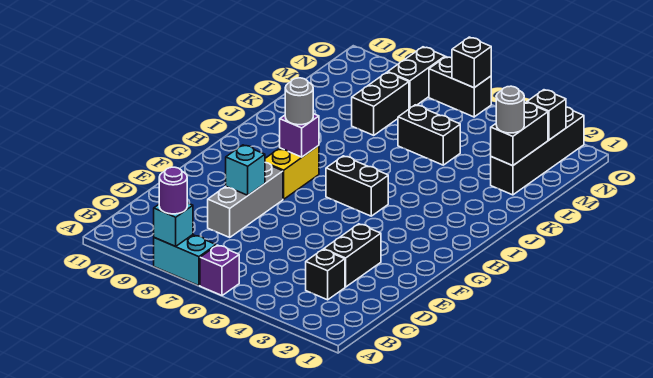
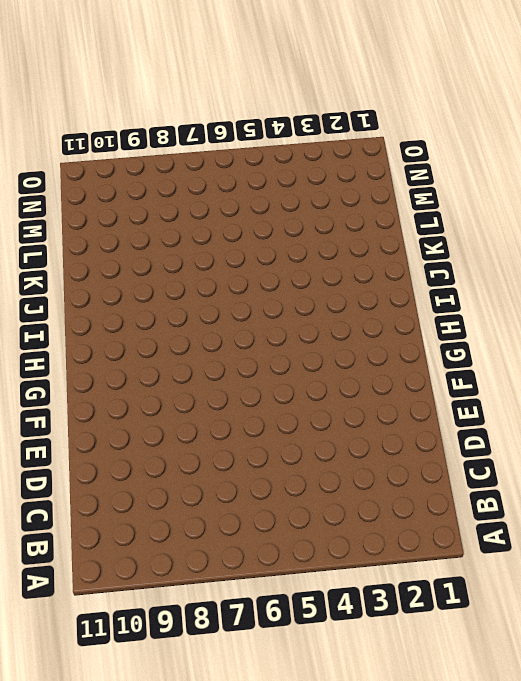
none -> purple brick A6 level 1
none -> cyan brick A7:A8 level 1
none -> black brick C3 level 1

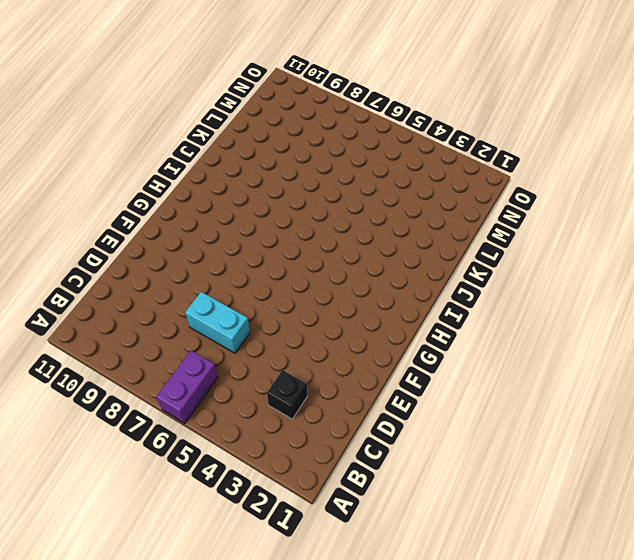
purple brick A6:B6 level 1 -> purple brick A6 level 1
cyan brick D6:D7 level 1 -> cyan brick A7:A8 level 1
none -> black brick D3:E3 level 1
none -> grey brick D8:F8 level 1
none -> yellow brick G8:H8 level 1

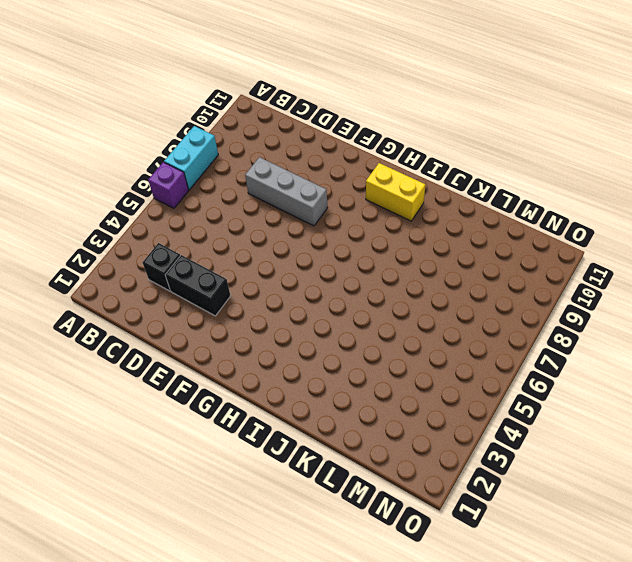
yellow brick H10:I10 level 1 -> yellow brick G8:H8 level 1
none -> black brick H5:H6 level 1
none -> black brick L2:O2 level 1
none -> black brick L5:L6 level 1

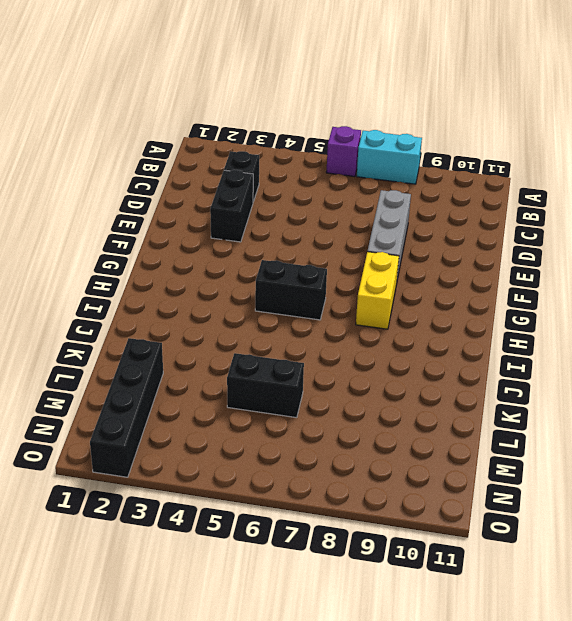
none -> black brick L8:M8 level 1
none -> black brick N8:O8 level 1
none -> black brick O6:O7 level 1

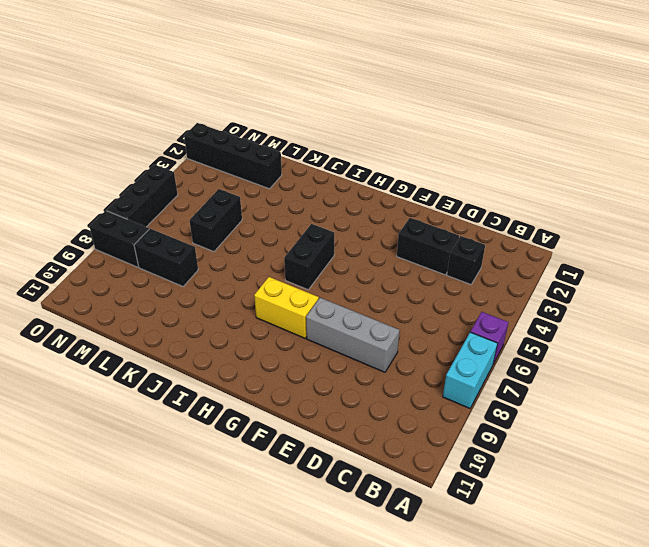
black brick O5:O7 level 1 -> black brick O6:O7 level 1
none -> cyan brick A8 level 2
none -> cyan brick E8 level 2
none -> purple brick H8 level 2

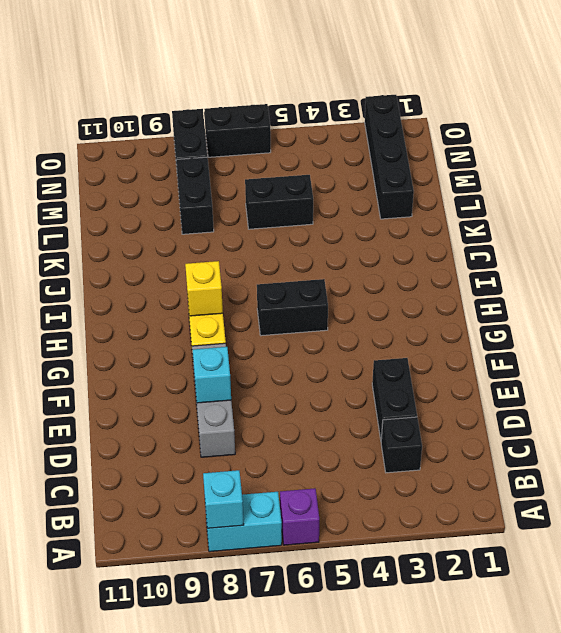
yellow brick H8 level 2 -> purple brick H8 level 2
none -> black brick L2:M2 level 2
none -> black brick N2 level 2
none -> black brick O6 level 2

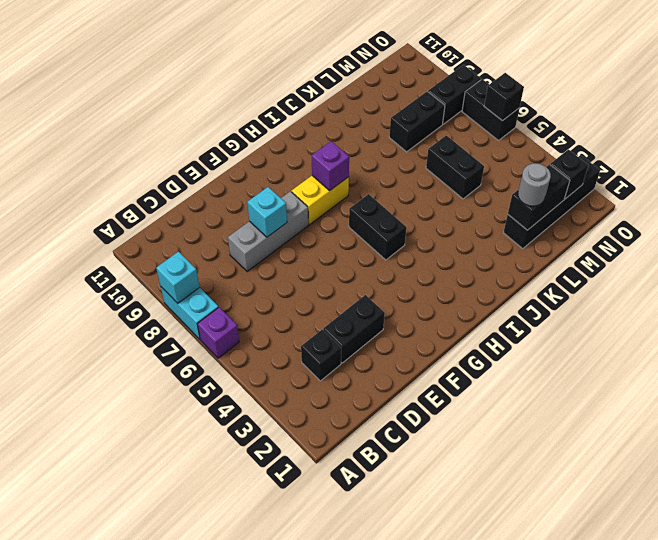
none -> purple round brick A8 level 3
none -> grey round brick H8 level 3

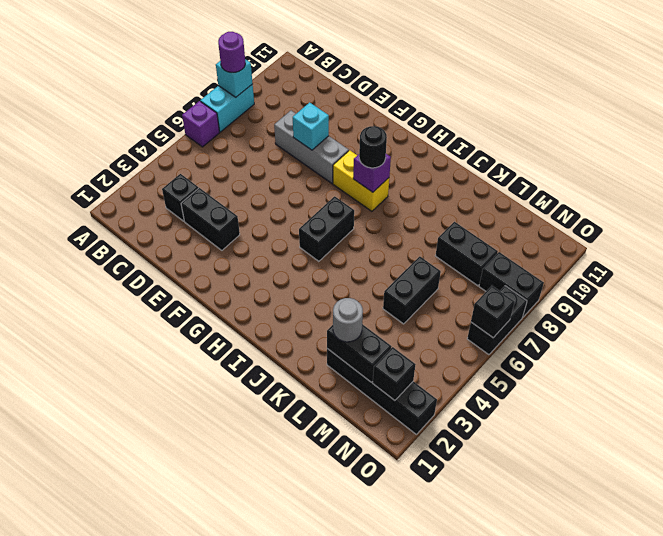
black round brick H8 level 3 -> grey round brick H8 level 3

